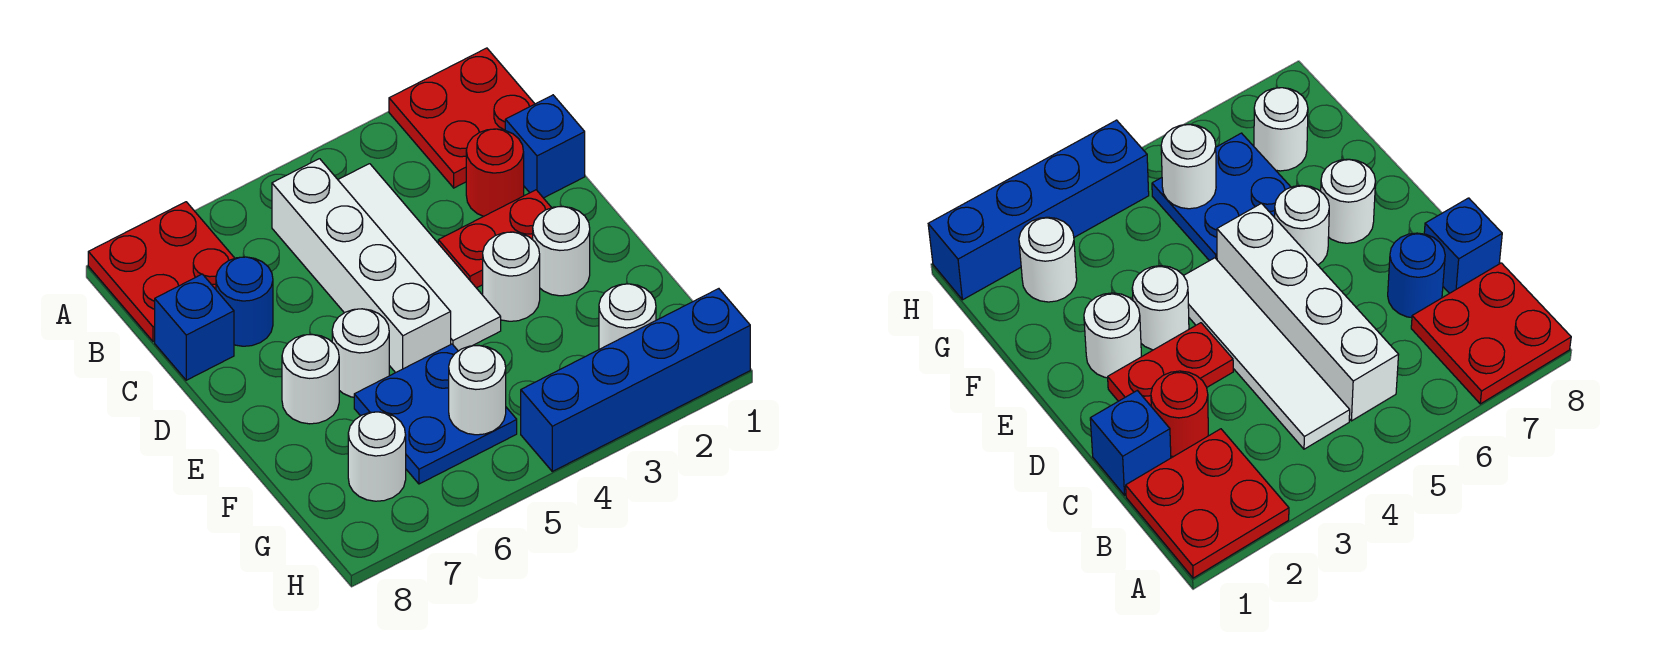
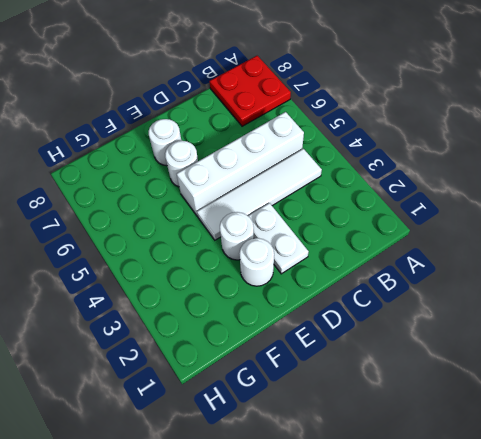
white plate D2:D3 level 1 -> red plate D2:D3 level 1
none -> red plate A1:B2 level 1
none -> blue brick C1 level 1
none -> red round brick C2 level 1

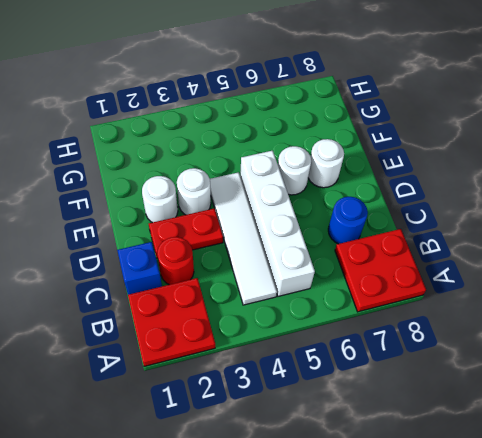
none -> blue brick C8 level 1
none -> blue plate F5:G6 level 1
none -> white round brick G2 level 1

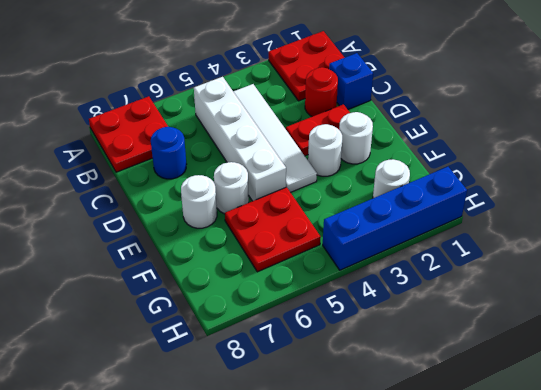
red plate F5:G6 level 1 -> blue plate F5:G6 level 1
none -> blue brick C8 level 1
none -> white round brick G7 level 1
none -> white round brick G5 level 2

